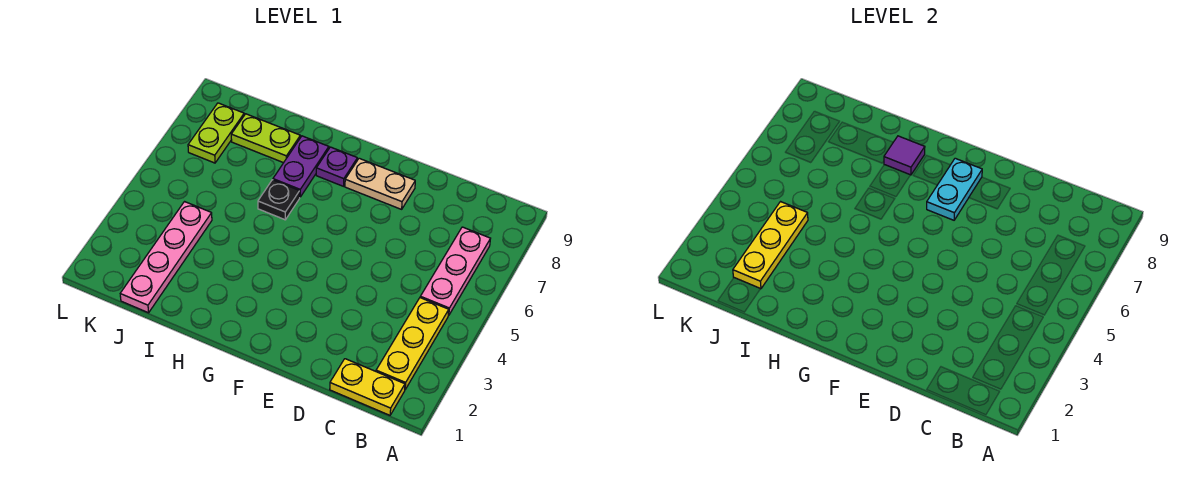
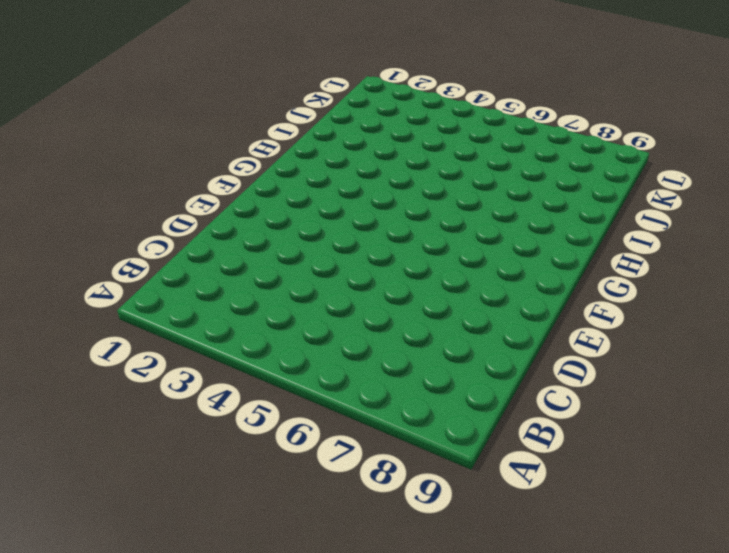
none -> yellow plate B1:C1 level 1
none -> yellow plate B2:B4 level 1
none -> pink plate B5:B7 level 1

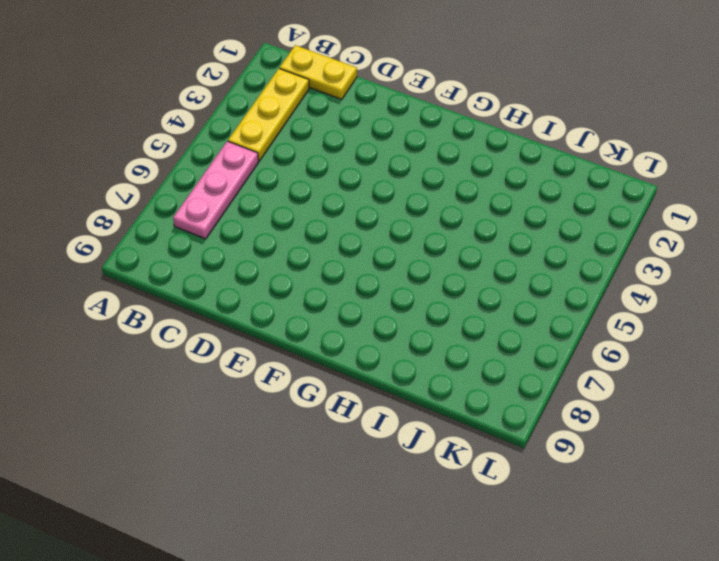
none -> tan plate E8:F8 level 1
none -> purple plate G8 level 1
none -> black plate H6 level 1

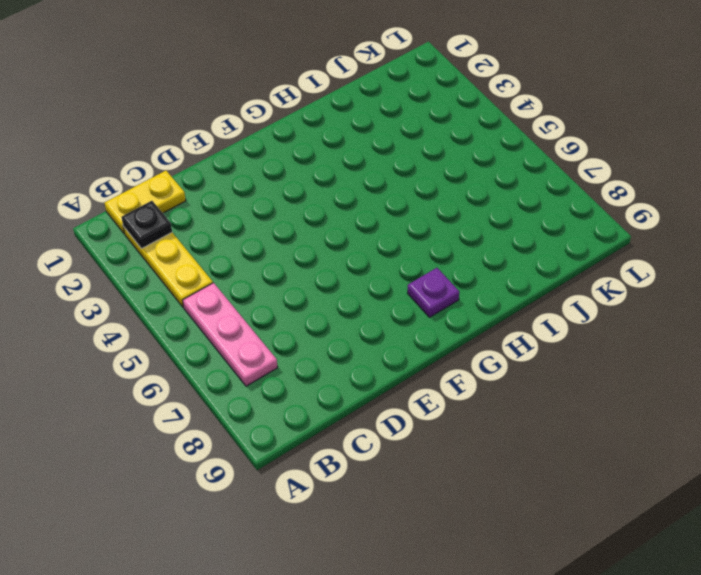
black plate B2 level 2 -> black plate H6 level 1
none -> tan plate E8:F8 level 1
none -> purple plate H7:H8 level 1
none -> lime plate I8:J8 level 1

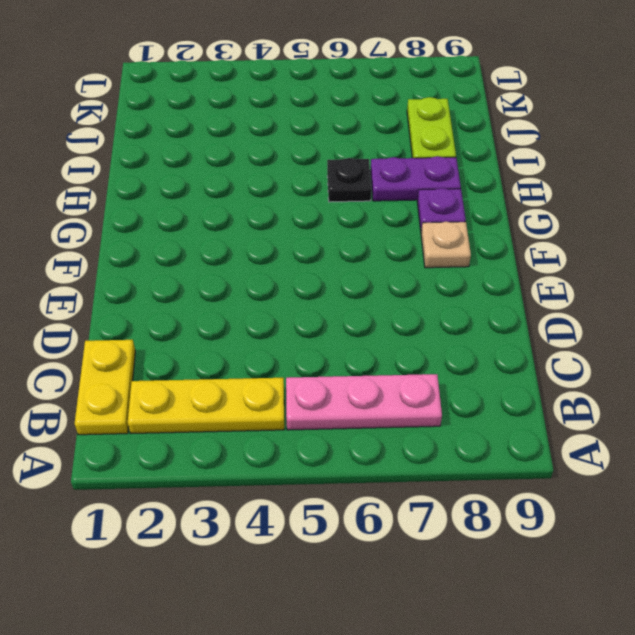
tan plate F8 level 1 -> tan plate E8:F8 level 1
none -> pink plate J1:J4 level 1
none -> lime plate K7:K8 level 1
none -> cyan plate F7:F8 level 2

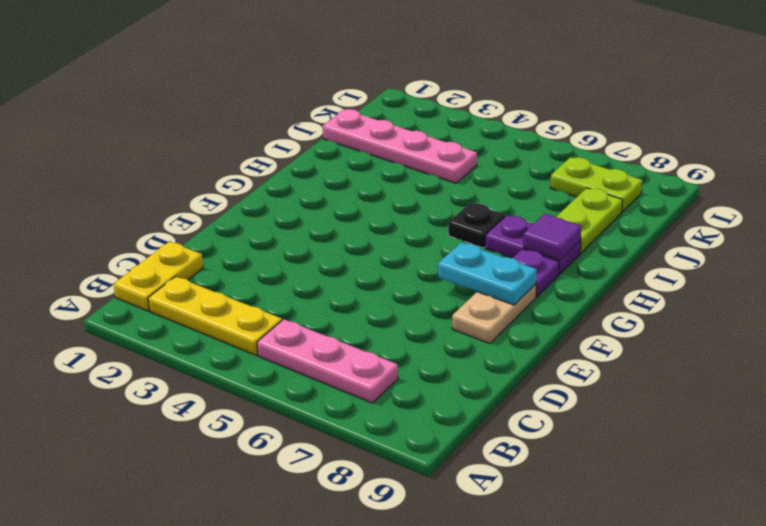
none -> yellow plate J2:J4 level 2

